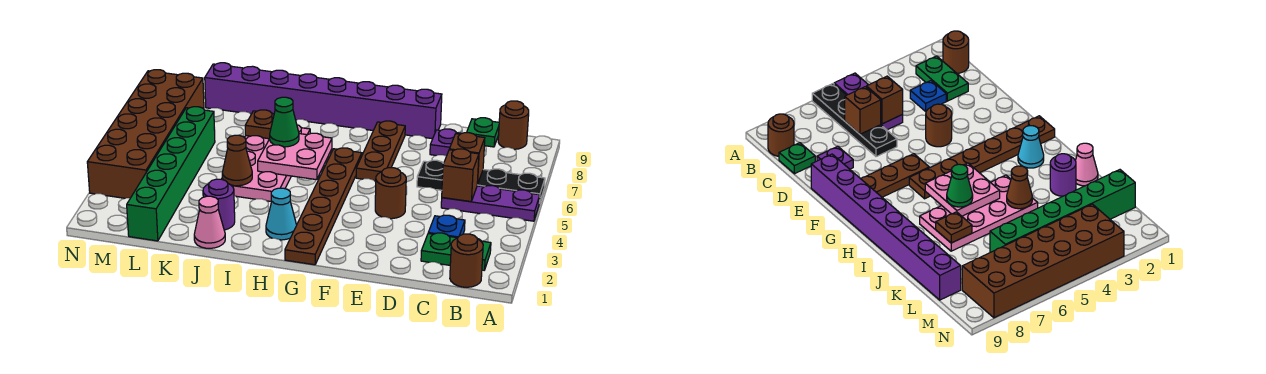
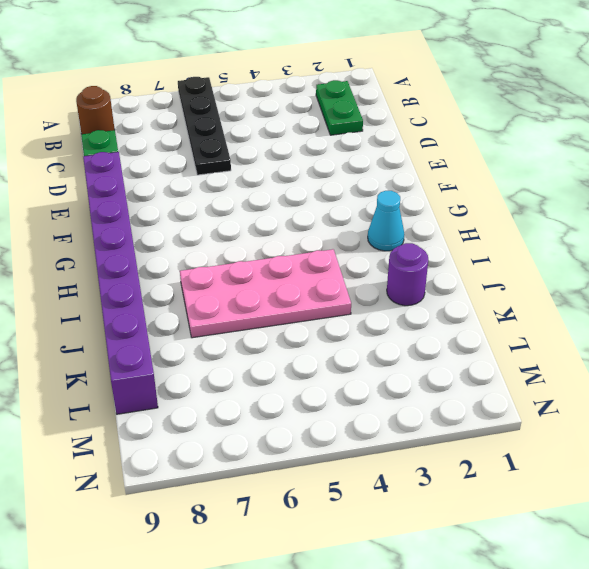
none -> purple plate A5:C5 level 1
none -> brown round brick B1 level 1
none -> blue plate C3 level 1

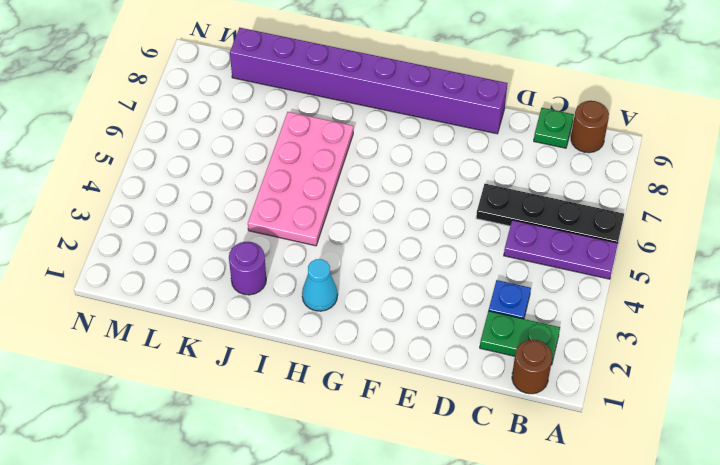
none -> purple plate D8 level 1
none -> brown round brick E4 level 1
none -> brown plate F6:F8 level 1

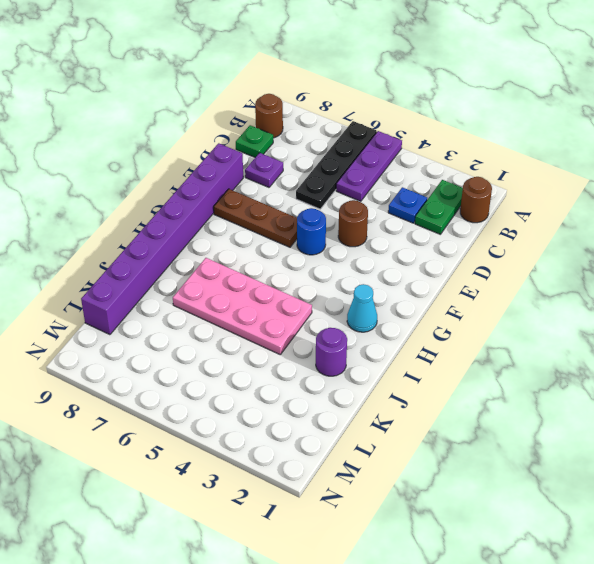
blue round brick F5 level 1 -> none
none -> brown plate G1:G6 level 1
none -> pink cone J1 level 1
none -> green brick L1:L6 level 1

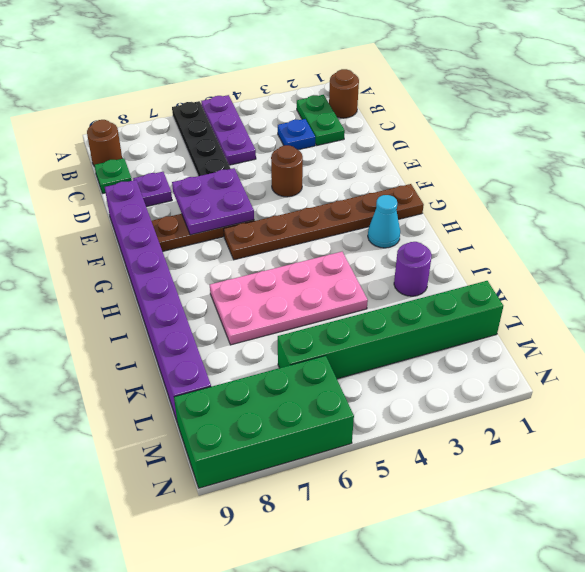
purple plate E6:F7 level 2 -> none
green brick M6:N9 level 1 -> brown brick M3:N8 level 1
none -> pink cone J1 level 1
none -> brown brick C5 level 2
none -> brown brick C6 level 2

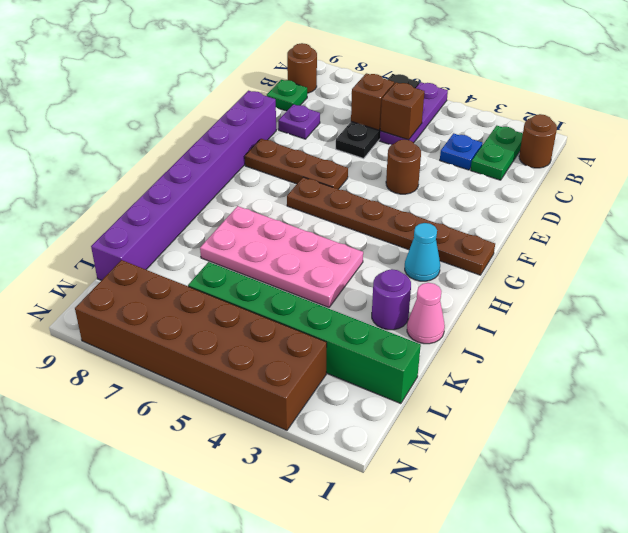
none -> pink plate H5:I6 level 2
none -> brown cone J4 level 2
none -> brown plate J7 level 2

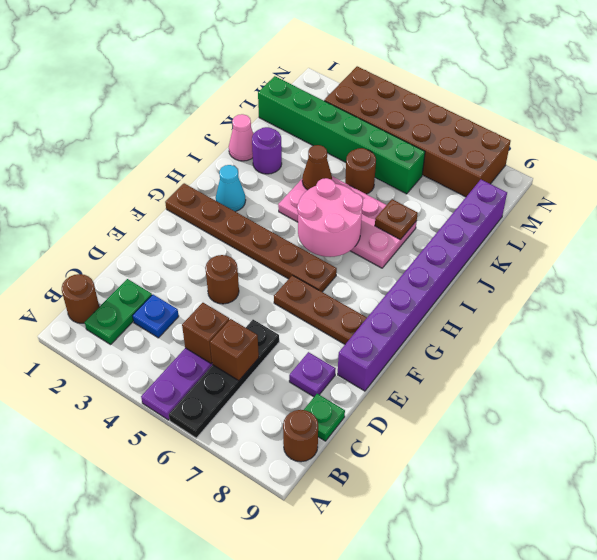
pink round brick H5:I6 level 2 -> pink plate H5:I6 level 2
brown round brick K5 level 1 -> none
none -> green cone I6 level 3

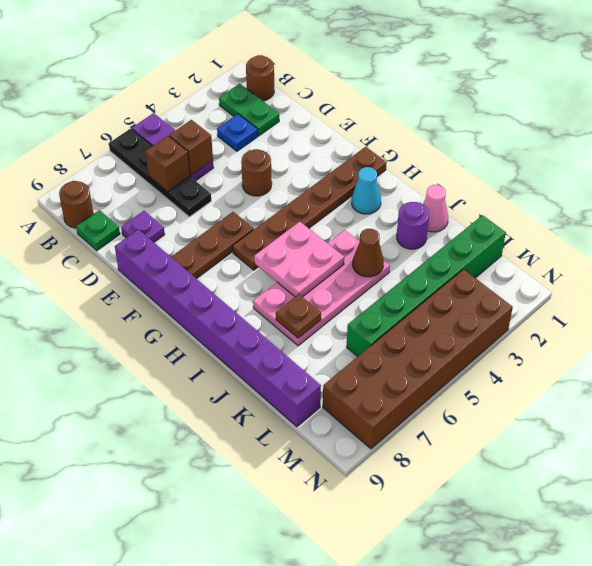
none -> green cone I6 level 3

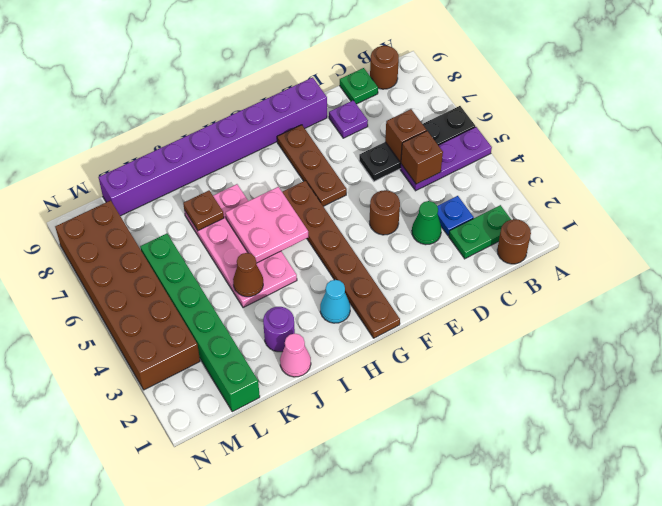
green cone D3 level 1 -> green cone I6 level 3

